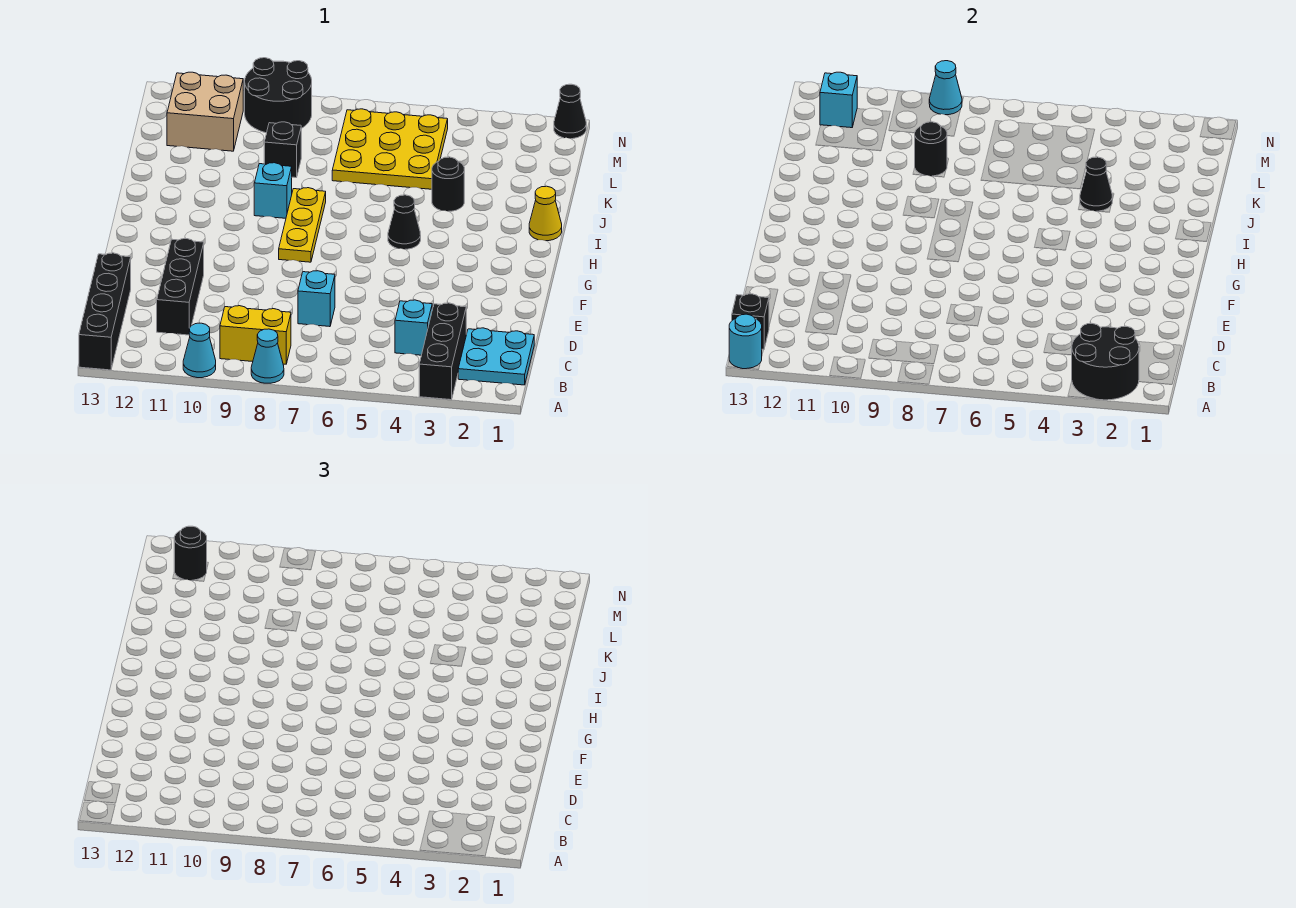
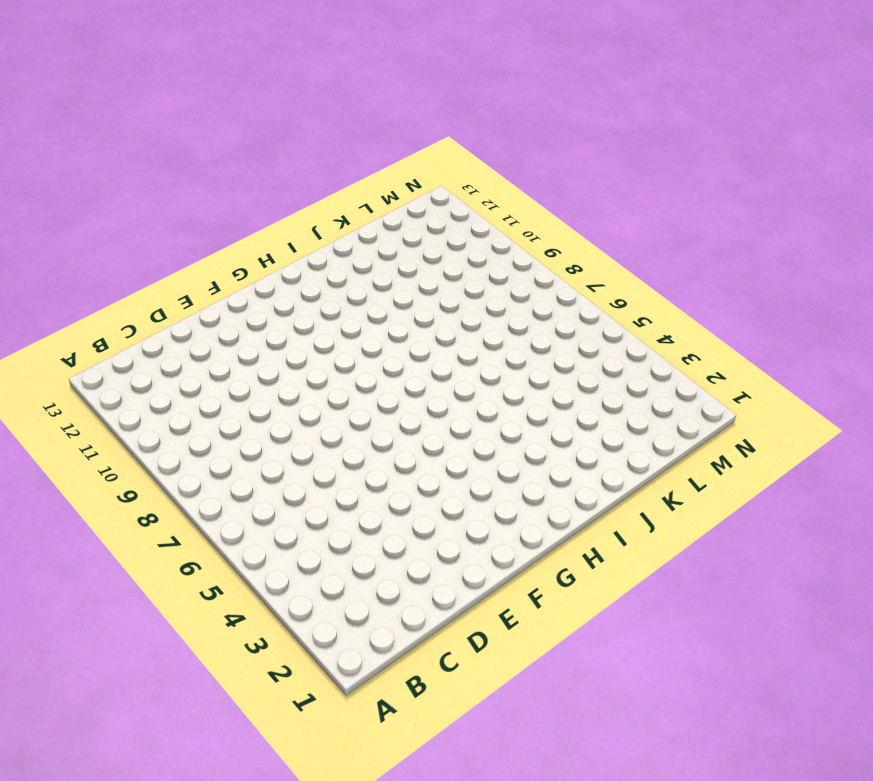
none -> black brick A3:C3 level 1
none -> cyan cone A8 level 1
none -> cyan cone A10 level 1

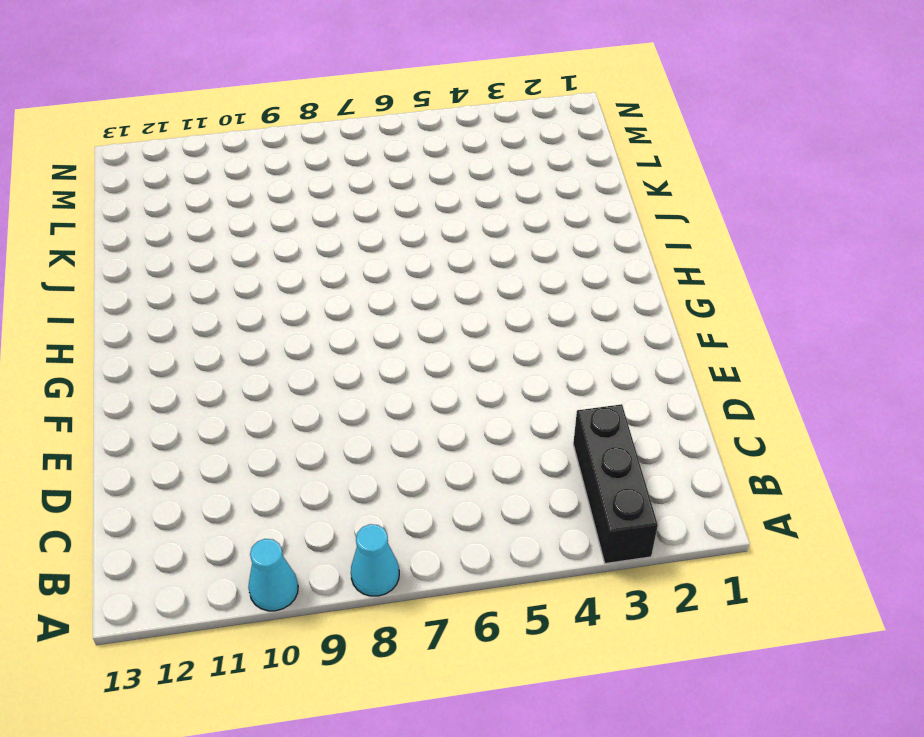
none -> black brick A13:D13 level 1
none -> cyan plate B1:C2 level 1
none -> yellow brick B8:B9 level 1

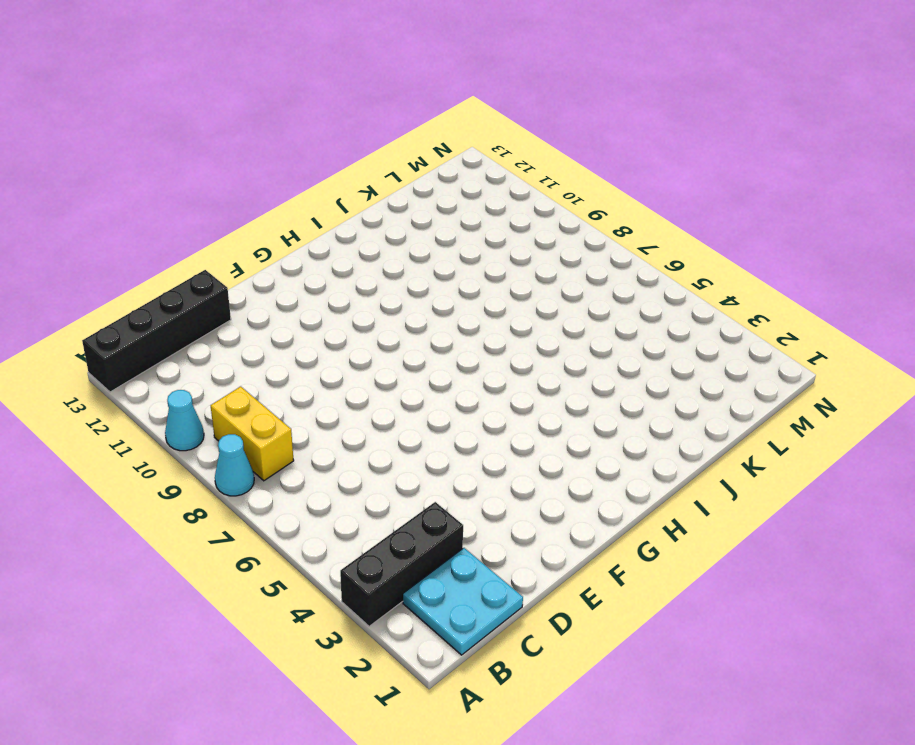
none -> cyan brick C4 level 1
none -> black brick C11:E11 level 1
none -> cyan brick D7 level 1

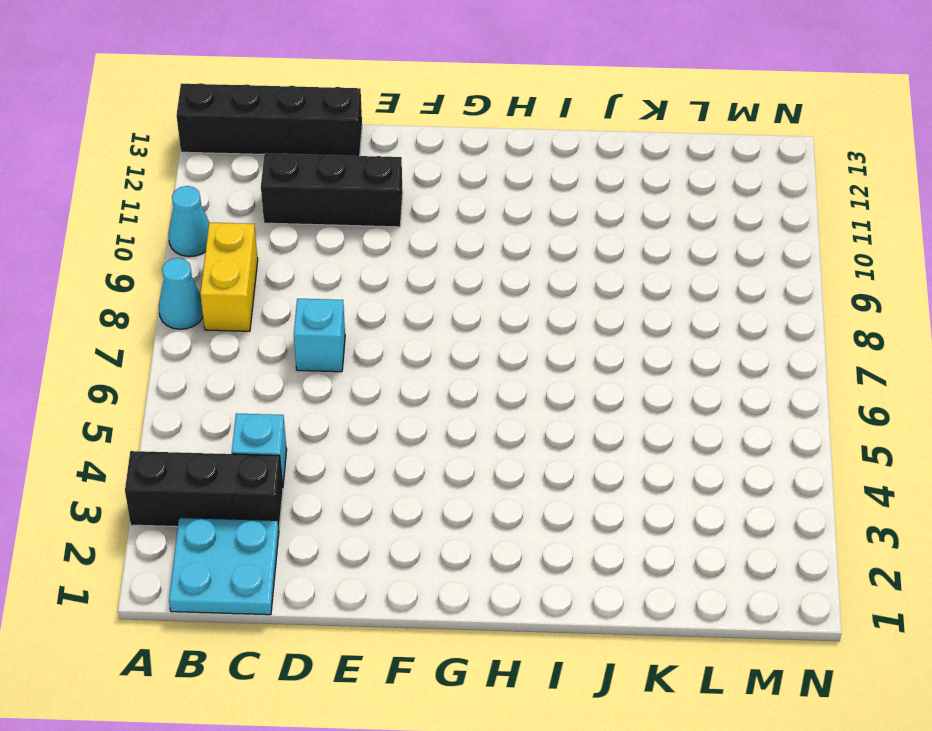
none -> yellow plate G8:I8 level 1
none -> black cone H5 level 1
none -> yellow cone I1 level 1

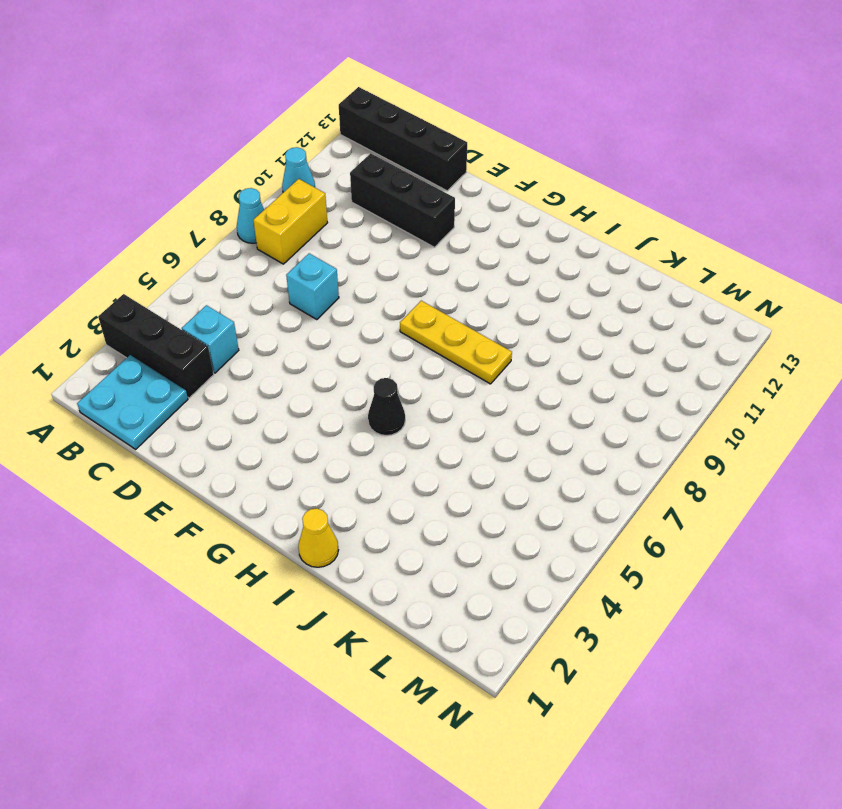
none -> cyan brick I9 level 1
none -> black round brick J4 level 1
none -> yellow plate K5:M7 level 1

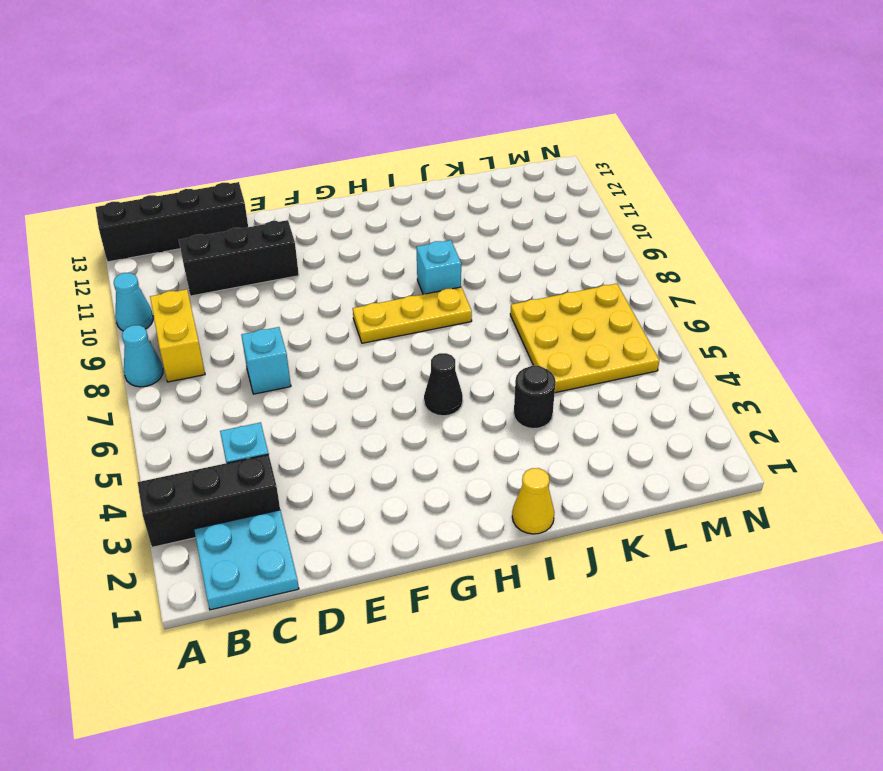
none -> black brick K9 level 1
none -> tan brick L11:M12 level 1
none -> black round brick M9:N10 level 1

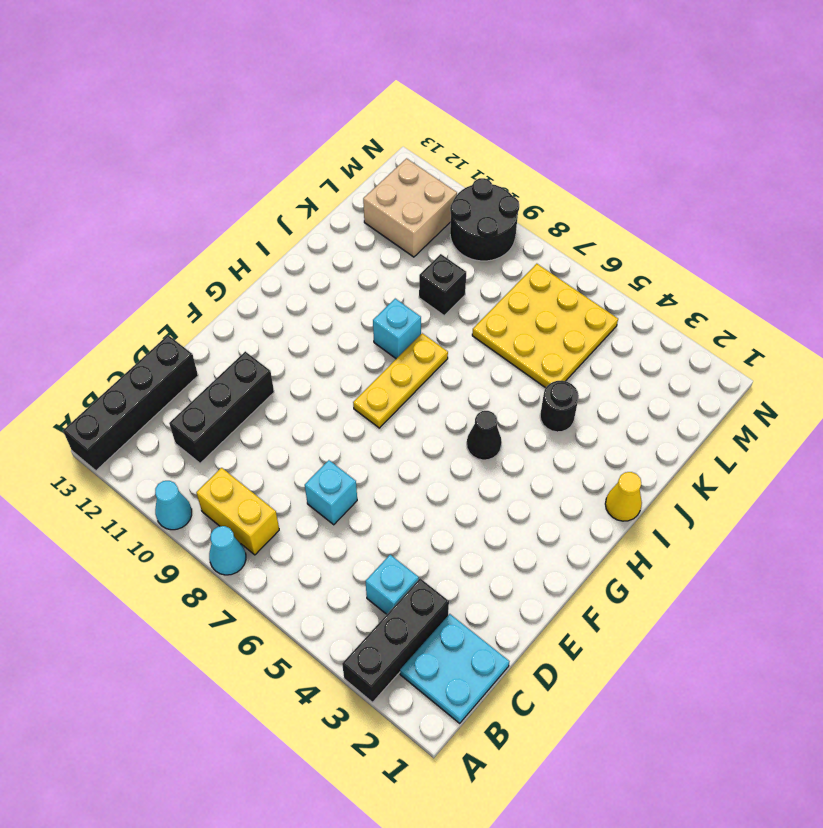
none -> black cone N1 level 1
none -> black round brick A2:B3 level 2
none -> cyan round brick A13 level 2

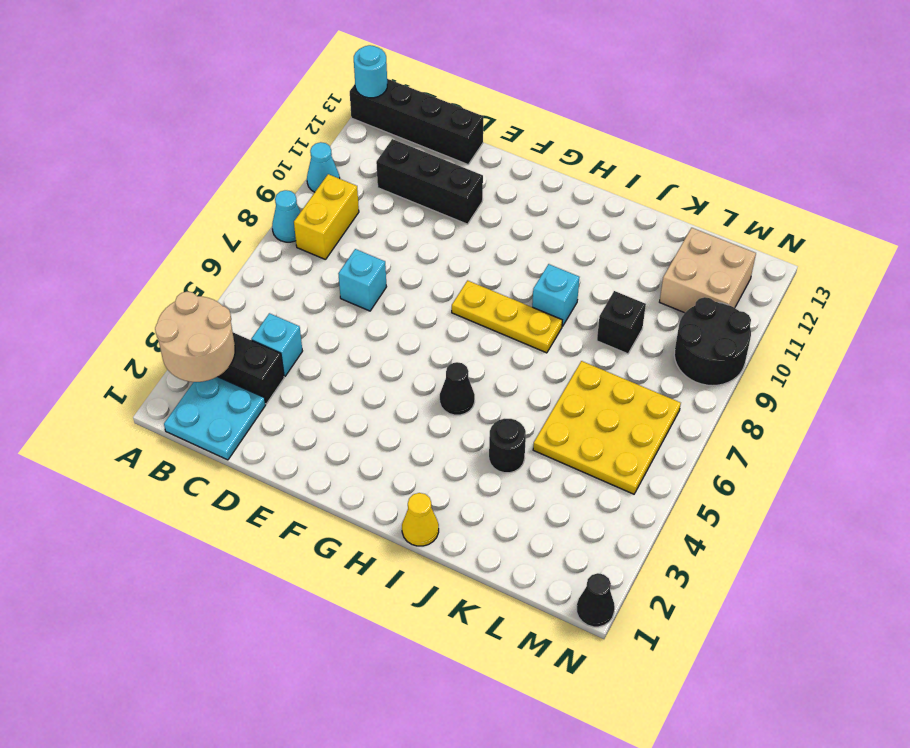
tan round brick A2:B3 level 2 -> black round brick A2:B3 level 2
none -> black brick B13 level 2
none -> black cone J4 level 2
none -> black round brick K9 level 2

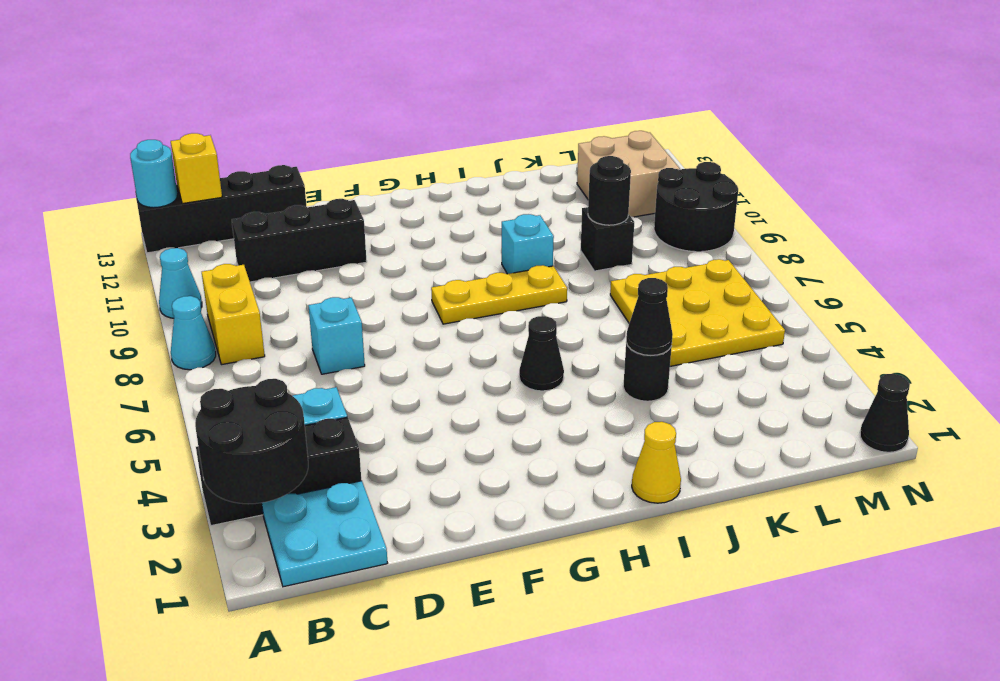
yellow brick B13 level 2 -> black brick B13 level 2
none -> cyan brick M12 level 2
none -> cyan cone N9 level 2
none -> black round brick M12 level 3

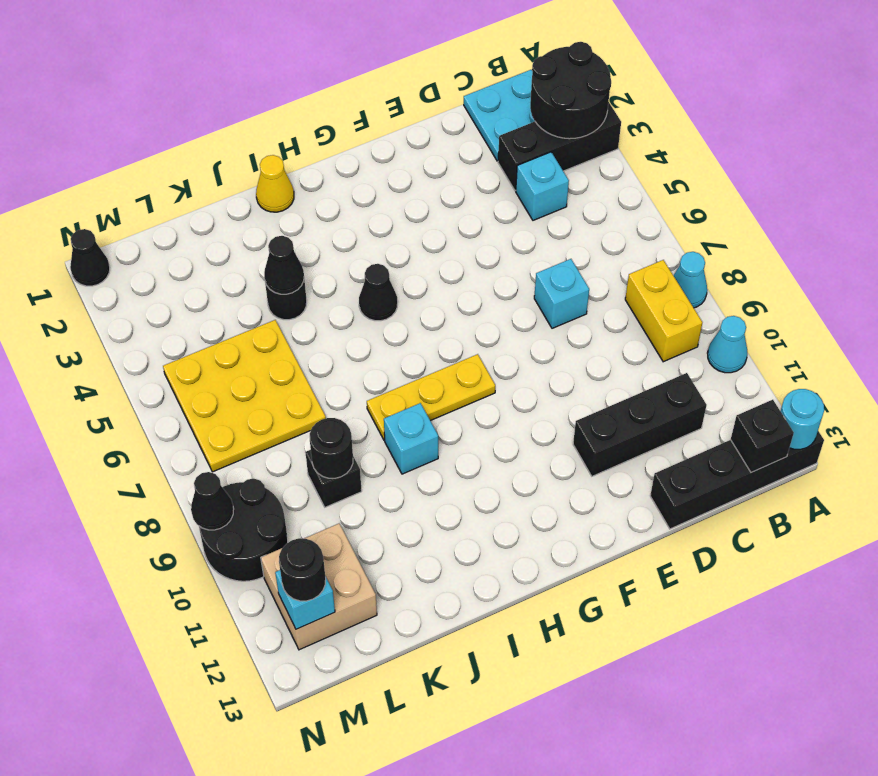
black cone N9 level 2 -> cyan cone N9 level 2

